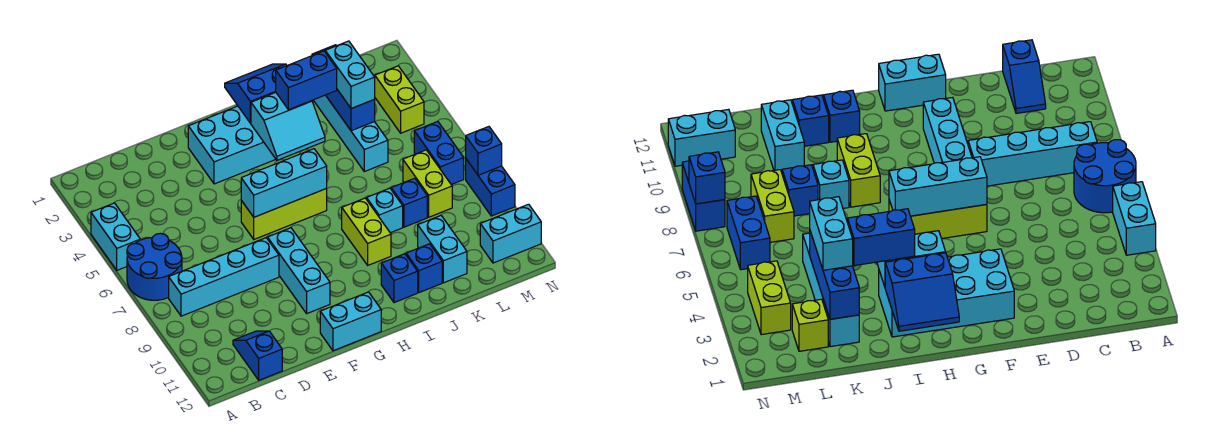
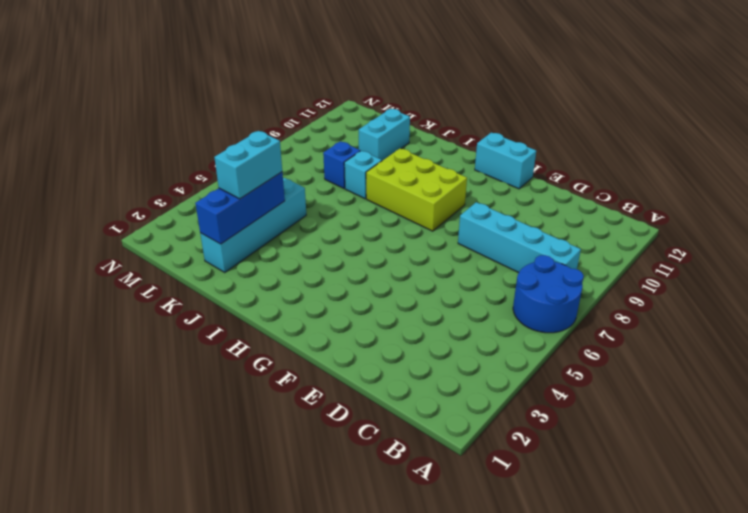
lime brick G8:I9 level 1 -> lime brick I8:I9 level 1
none -> cyan brick A4:A5 level 1
none -> blue slope C11:C12 level 1 top 12
none -> cyan brick F2:I3 level 1

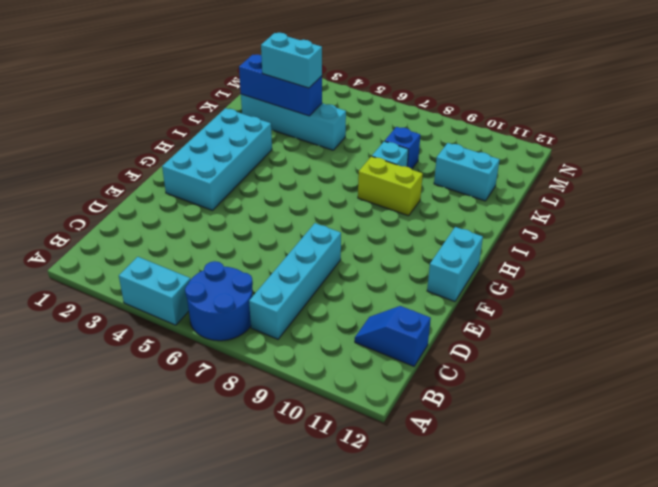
none -> lime brick F6:H6 level 1
none -> cyan brick F8:F10 level 1
none -> blue brick I11 level 1

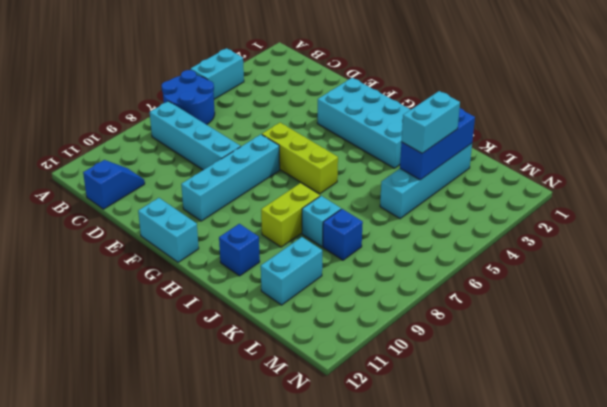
cyan brick F7:F10 level 1 -> cyan brick F8:F10 level 1
none -> blue brick J11 level 1
none -> lime brick L2 level 1
none -> lime brick L7:L8 level 1

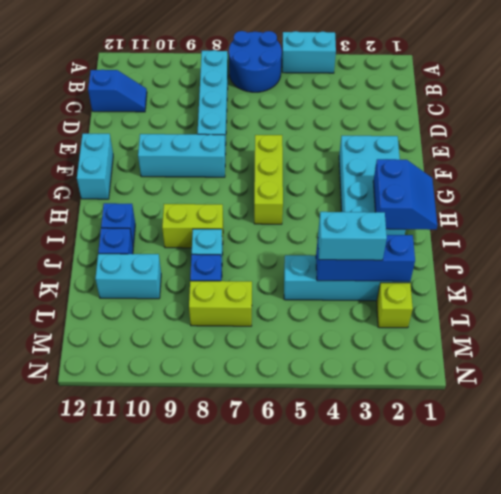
none -> lime brick M3:M4 level 1
none -> blue brick M6:M7 level 1
none -> cyan brick M11:N11 level 1

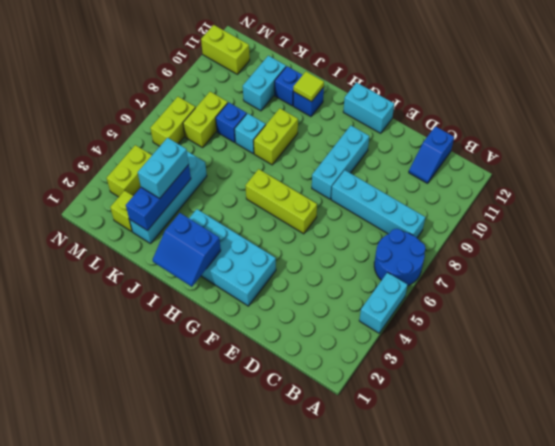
lime tile I11 level 2 -> none
lime brick M6:M7 level 1 -> blue brick M6:M7 level 1
lime brick M11:N11 level 1 -> cyan brick M11:N11 level 1
none -> blue brick N8:N9 level 1
none -> cyan brick F6:H6 level 2
none -> cyan slope H3:I4 level 2 top 3

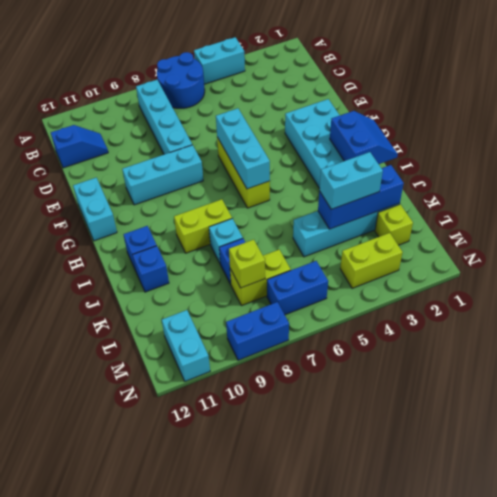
lime brick L8 level 2 -> none
none -> cyan brick K10:K11 level 1
none -> cyan slope H3:I4 level 2 top 3
none -> blue brick N8 level 2

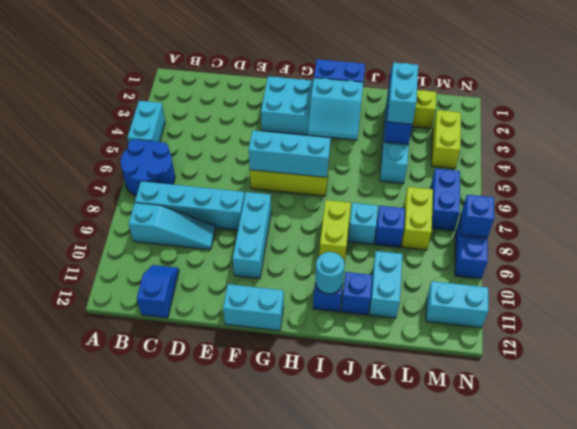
cyan slope B9:D9 level 1 top B -> none
cyan round brick I11 level 2 -> none
none -> blue brick I3:J3 level 3

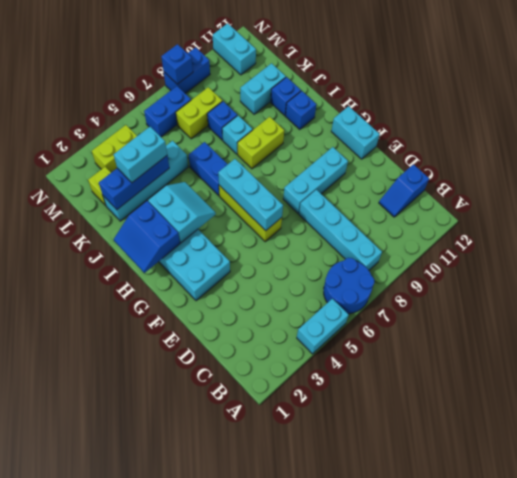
blue brick I6:J6 level 1 -> blue brick I3:J3 level 3

